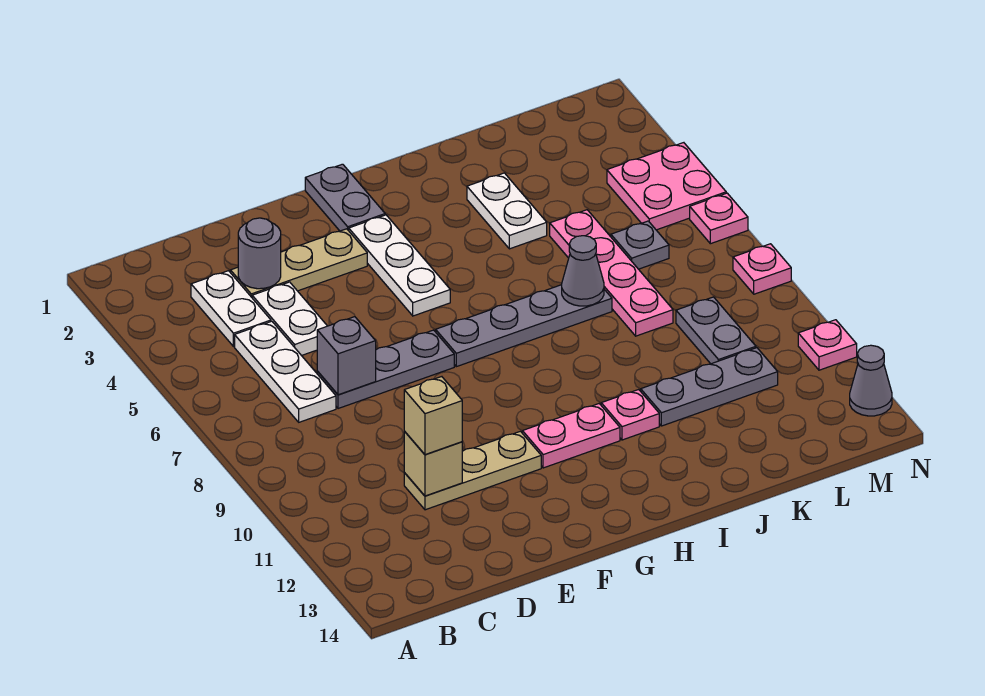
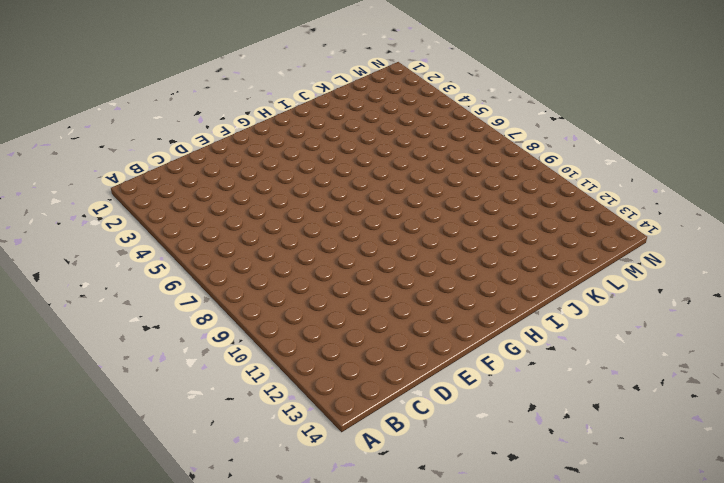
none -> white plate C3:C4 level 1
none -> white plate C5:C7 level 1
none -> tan plate D3:F3 level 1

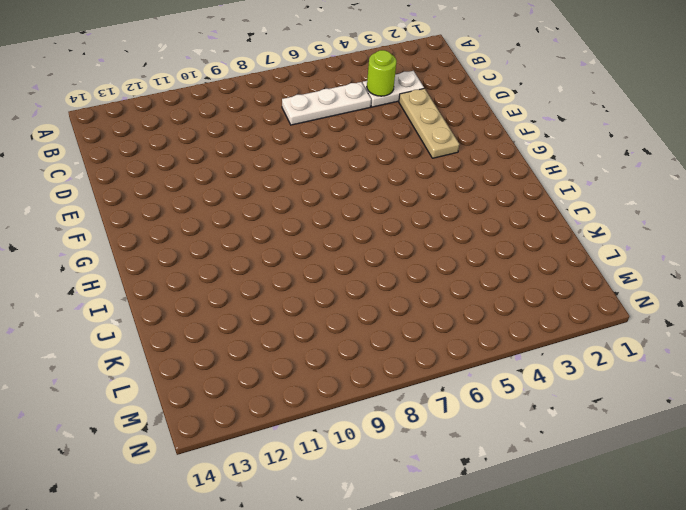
lime round brick C4 level 2 -> none
none -> white plate D4:D5 level 1
none -> grey plate D7:F7 level 1
none -> tan plate D11:F11 level 1

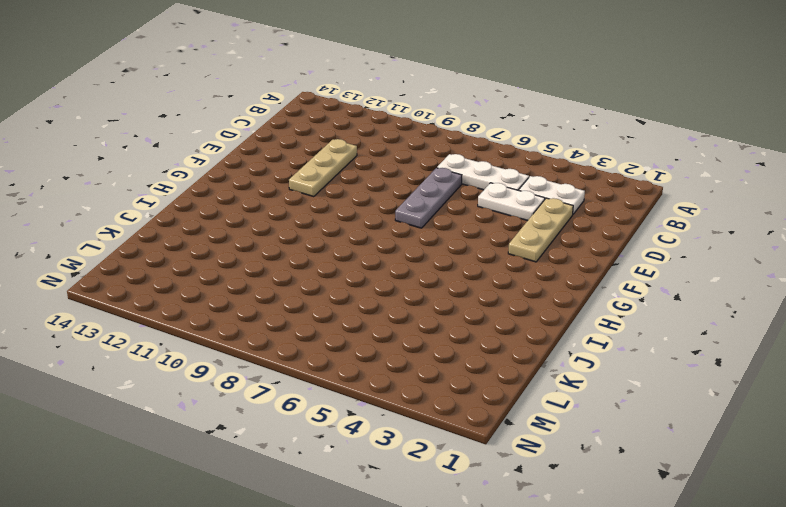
none -> grey plate G1:G2 level 1
none -> white plate G3:G5 level 1
none -> grey plate G7:J7 level 1

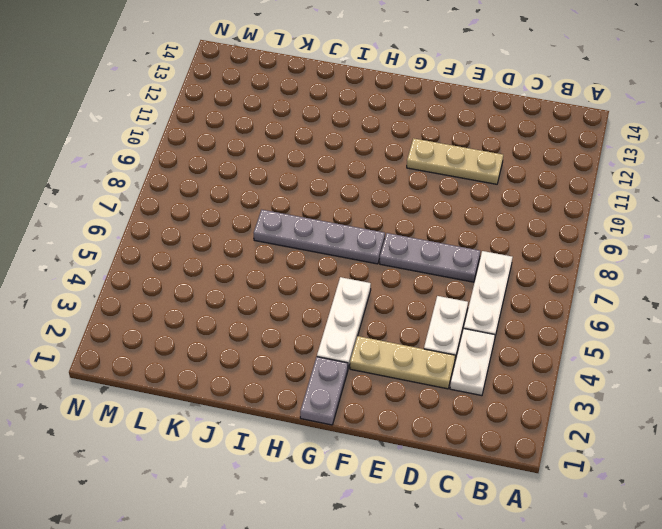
none -> pink plate G11:H11 level 1
none -> pink plate I11 level 1
none -> white plate J3:J4 level 1

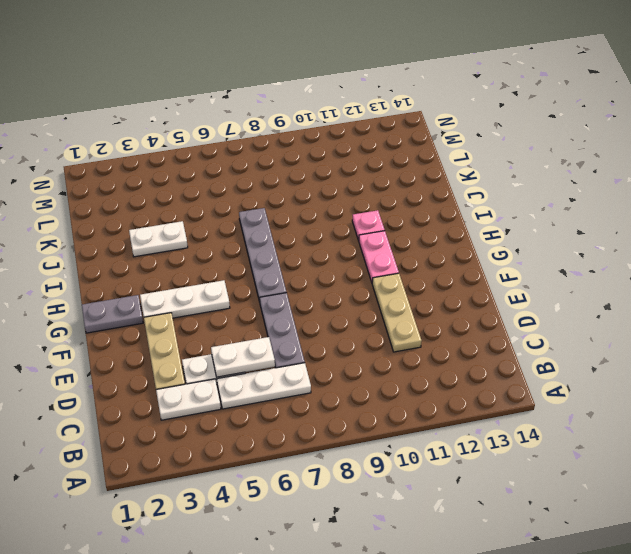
white plate D5:D6 level 2 -> none
none -> grey plate J11:L11 level 1
none -> pink plate K5:K8 level 1
none -> grey plate L6 level 1

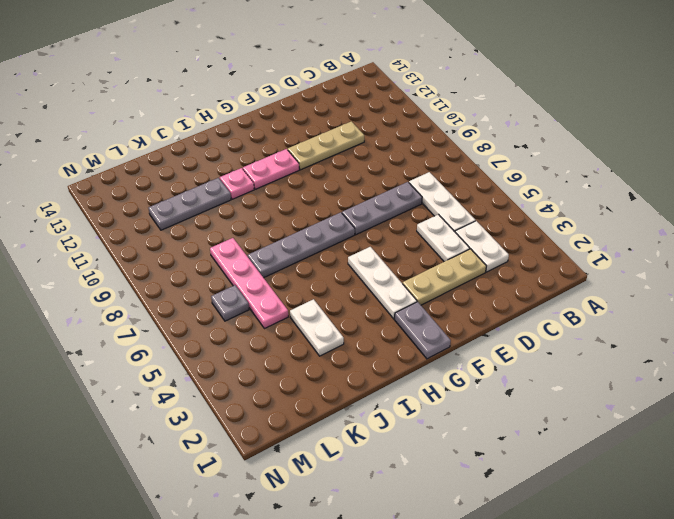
none -> grey plate L9:L10 level 1
none -> pink plate M4:N5 level 1
none -> pink plate N6 level 1

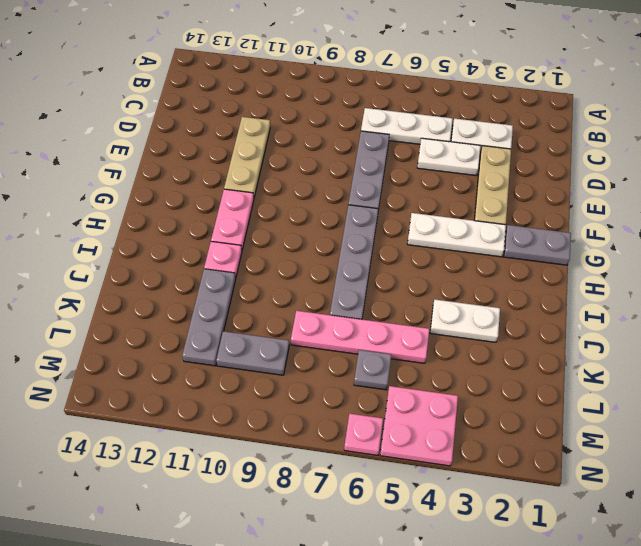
none -> pink plate N8 level 1
none -> pink plate N11 level 1
none -> grey cone N13 level 1

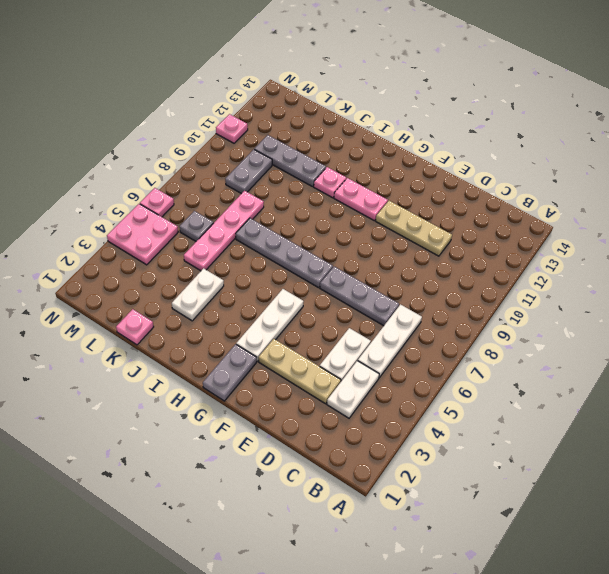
pink plate K1 level 1 -> pink plate N8 level 1
none -> grey cone N13 level 1
none -> grey round brick D3 level 2
none -> grey brick D7 level 2

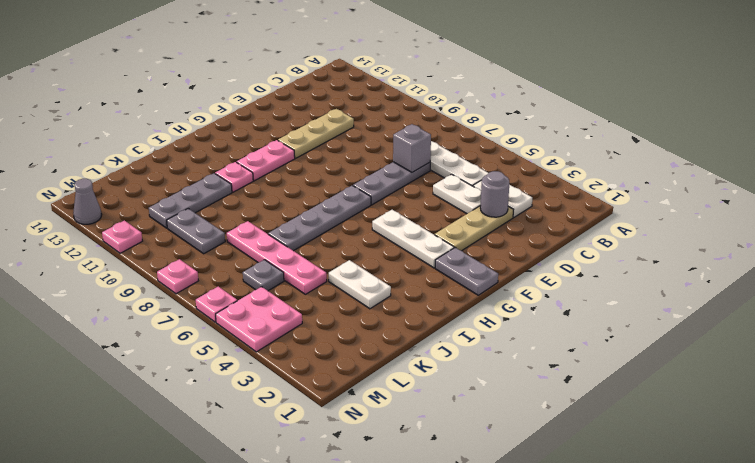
none -> tan brick D11 level 2
none -> grey cone J7 level 2
none -> tan brick D11 level 3

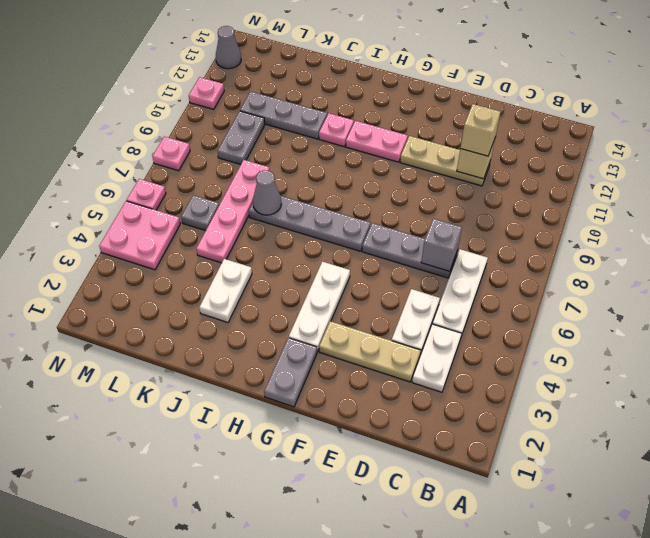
none -> grey round brick D3 level 2

